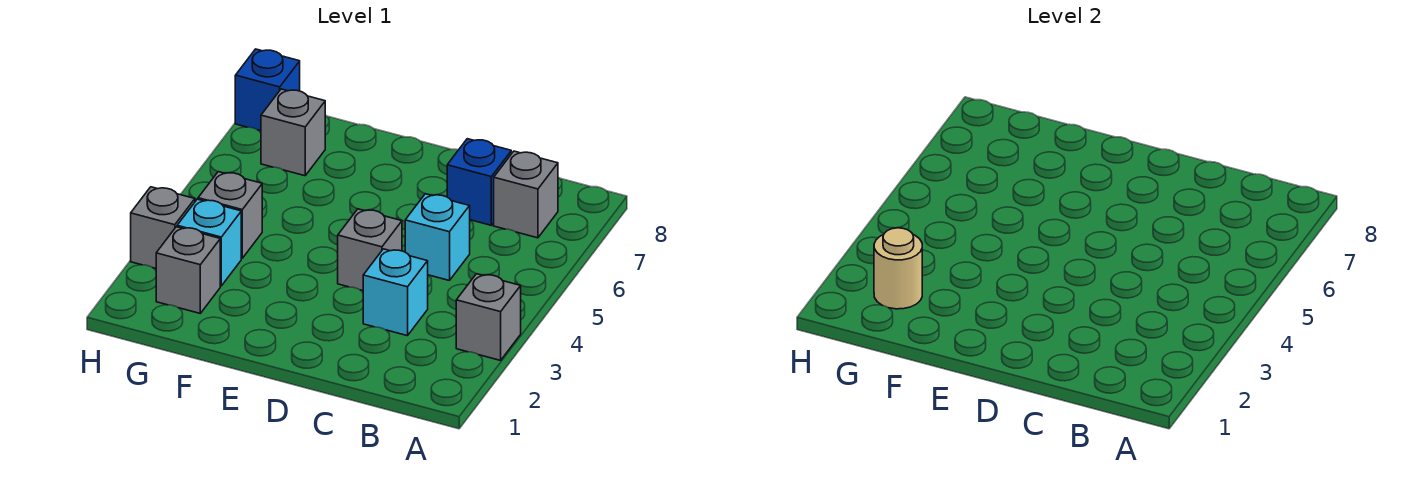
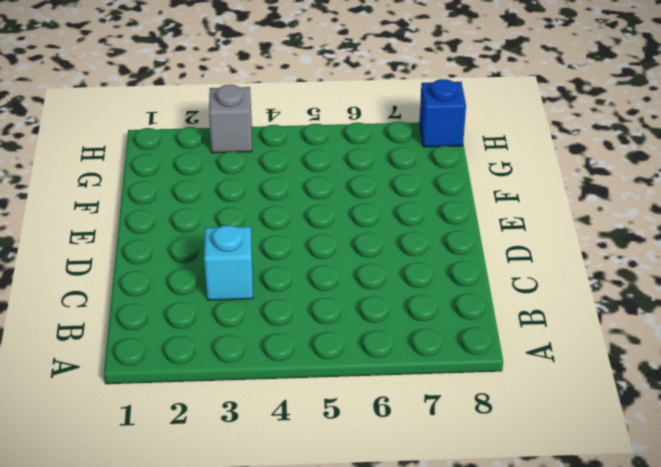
none -> grey brick A3 level 1
none -> grey brick B7 level 1
none -> cyan brick C5 level 1

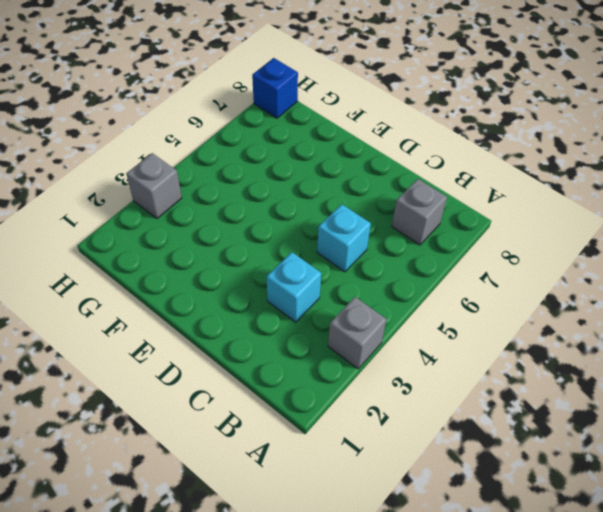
none -> blue brick C7 level 1
none -> grey brick D4 level 1
none -> grey brick G2 level 1

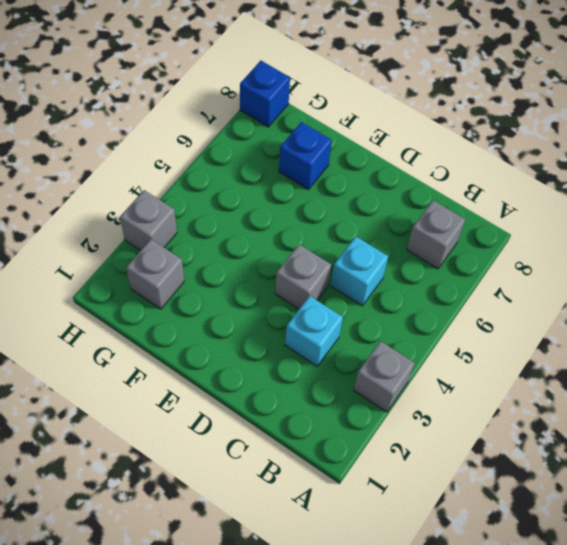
blue brick F7 level 1 -> blue brick C7 level 1
none -> cyan brick G3 level 1
none -> grey brick G4 level 1
none -> grey brick G7 level 1

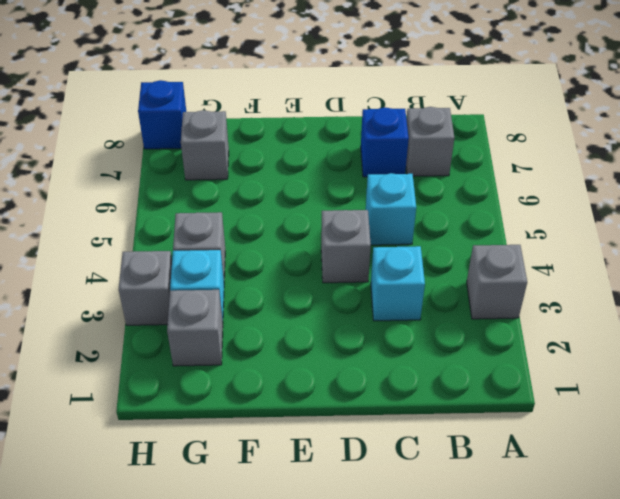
none -> tan round brick G2 level 2

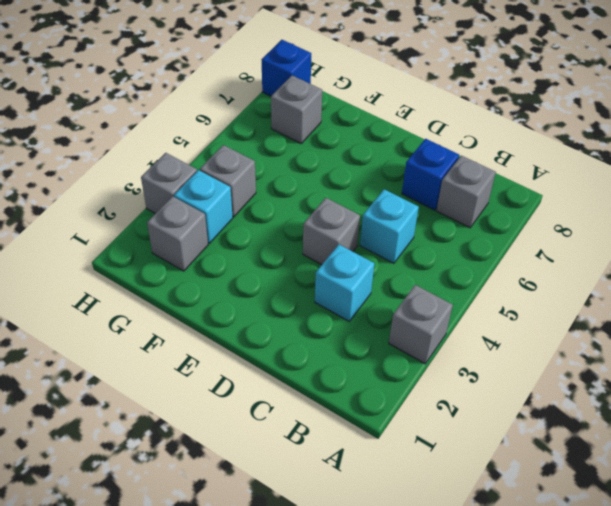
none -> tan round brick G2 level 2

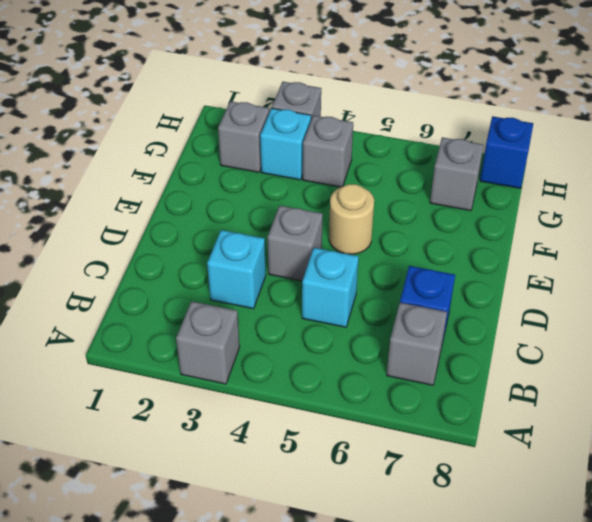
tan round brick E5 level 1 -> tan round brick G2 level 2

